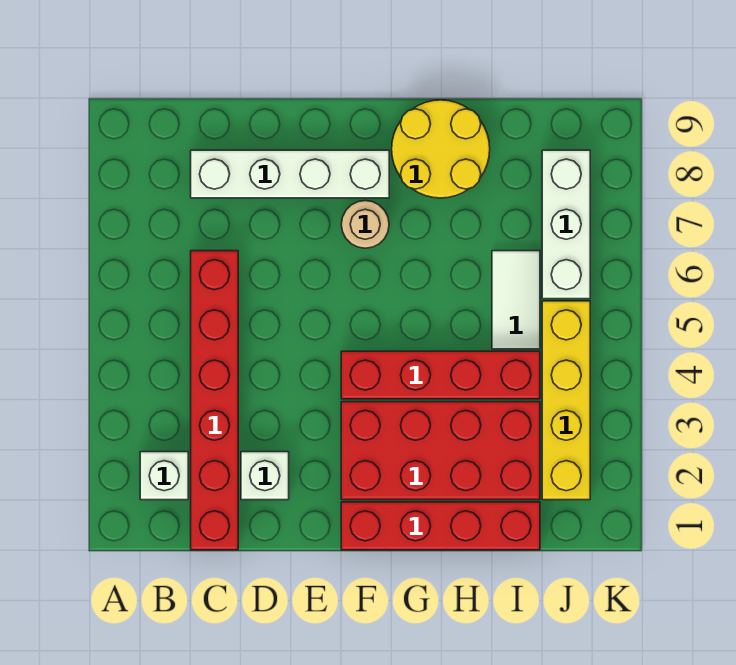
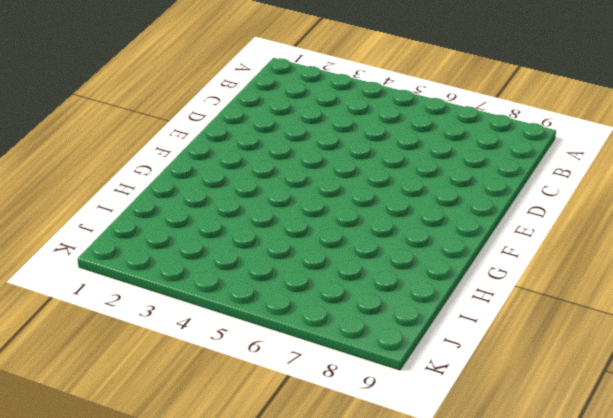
none -> white brick B2 level 1
none -> red brick C1:C6 level 1
none -> white brick C8:F8 level 1

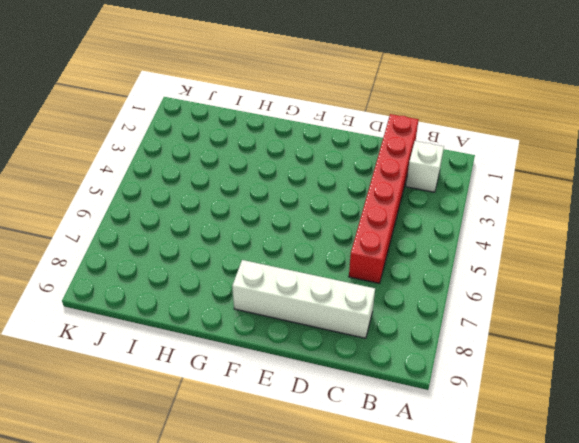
none -> white brick D2 level 1
none -> red brick F1:I1 level 1
none -> red brick F2:I3 level 1

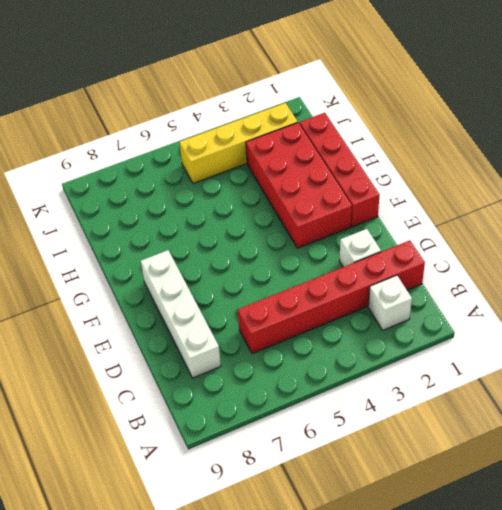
none -> red brick F4:I4 level 1
none -> tan round brick F7 level 1
none -> yellow round brick G8:H9 level 1

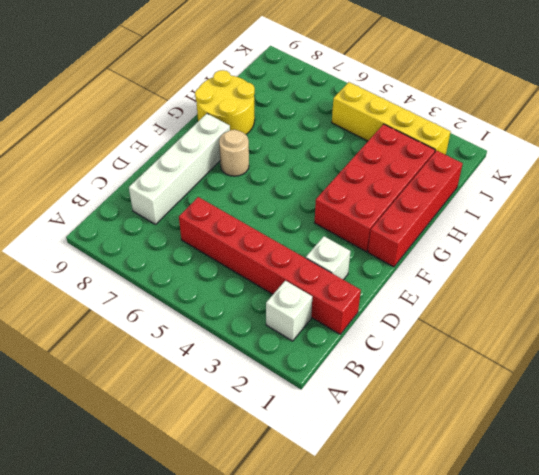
none -> red brick F4:I4 level 1
none -> white tile I5:I6 level 1
none -> white brick J6:J8 level 1

